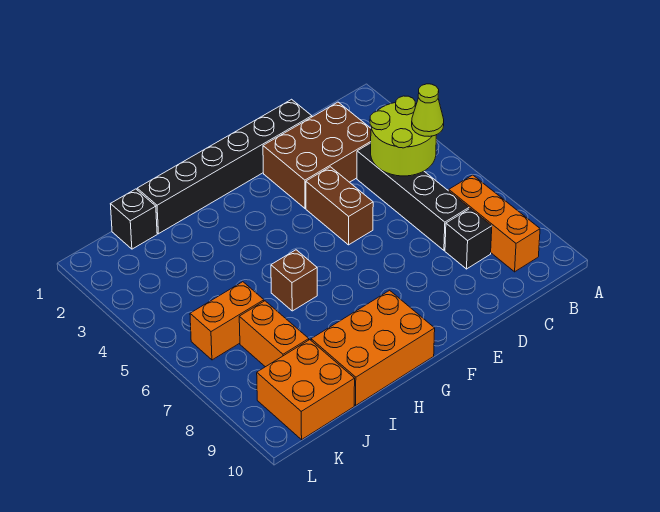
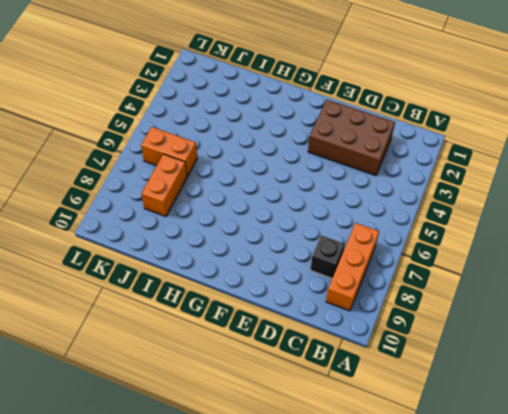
none -> black brick C4:C7 level 1
none -> black brick D1:I1 level 1
none -> brown brick E4:E5 level 1

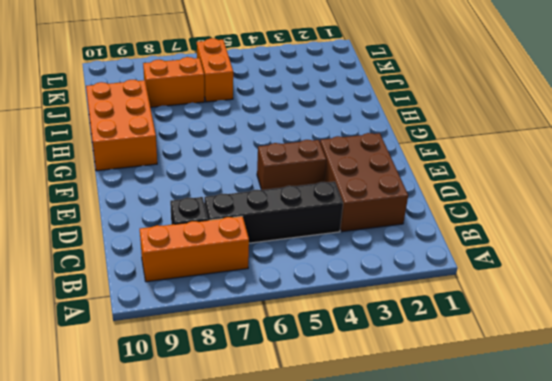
none -> black brick D1:I1 level 1
none -> brown brick H6 level 1
none -> black brick J1 level 1

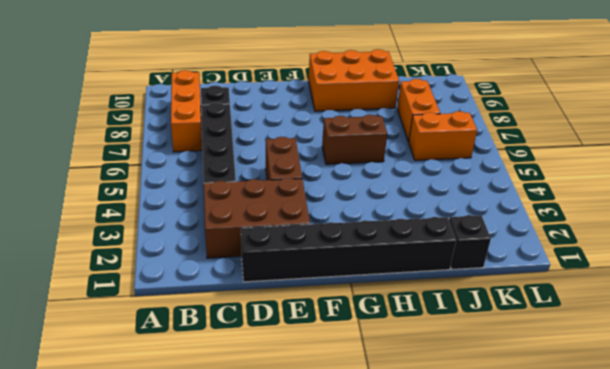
brown brick G6:H6 level 1 -> brown brick H6 level 1
none -> orange brick J9:K10 level 1
none -> lime round brick B4:C5 level 2
none -> lime cone B5 level 3

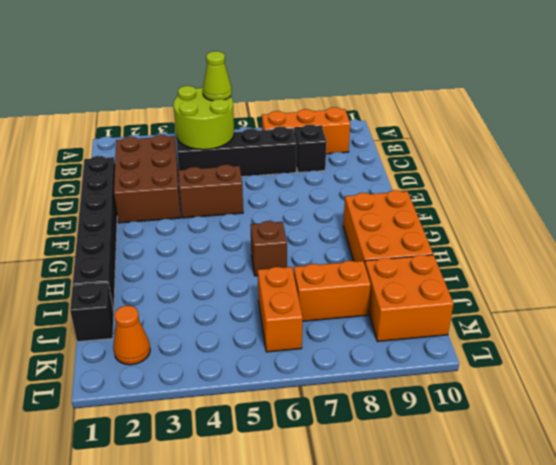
orange cone K2 level 1 -> none

